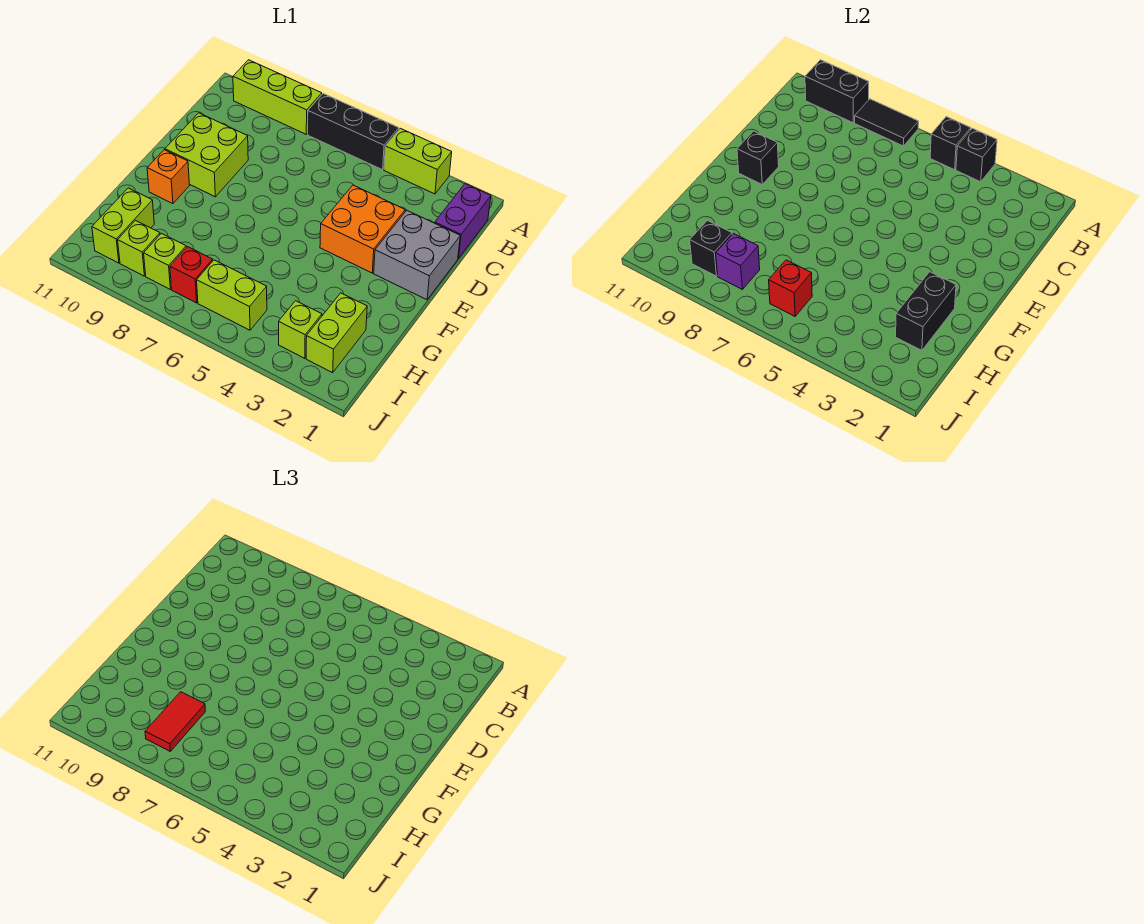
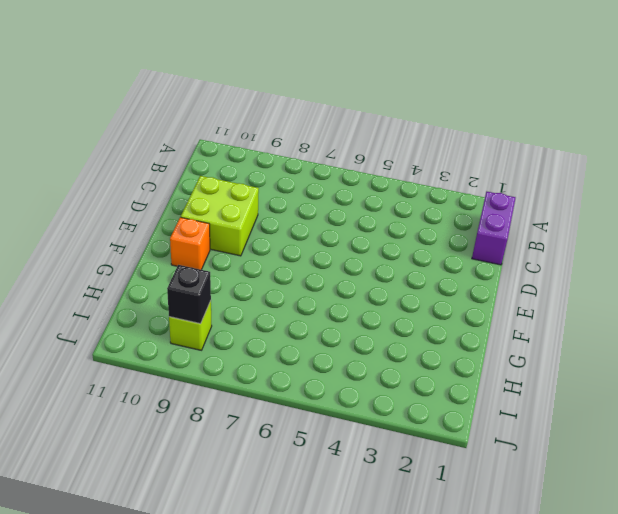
none -> lime brick A3:A4 level 1
none -> black brick A5:A7 level 1
none -> lime brick A8:A10 level 1

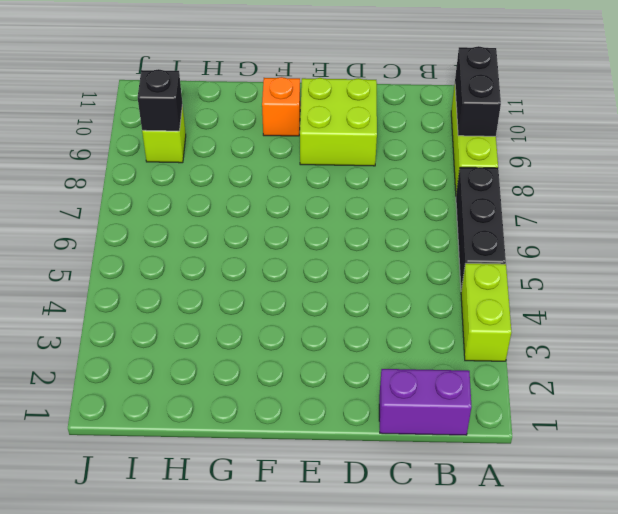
none -> grey brick D1:E2 level 1
none -> orange brick D3:E4 level 1
none -> lime brick H2:I2 level 1

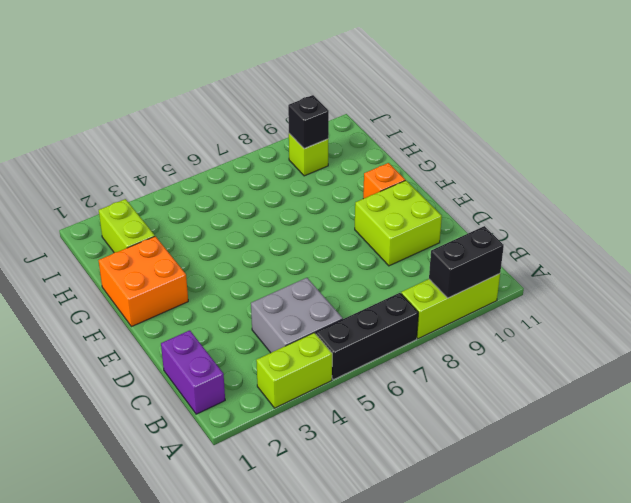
grey brick B4:C5 level 1 -> grey brick D1:E2 level 1
orange brick F1:G2 level 1 -> orange brick D3:E4 level 1
none -> lime brick H10:I10 level 1
none -> lime brick I3 level 1
none -> lime brick I5:I6 level 1

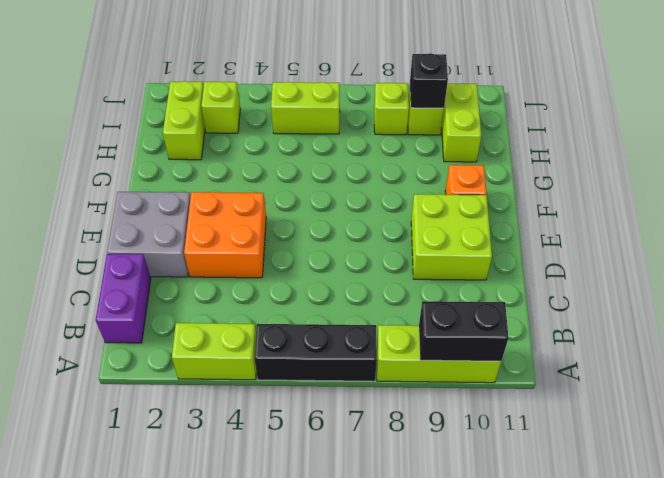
none -> red brick I7 level 1
none -> black brick A4 level 2
none -> black brick A5 level 2

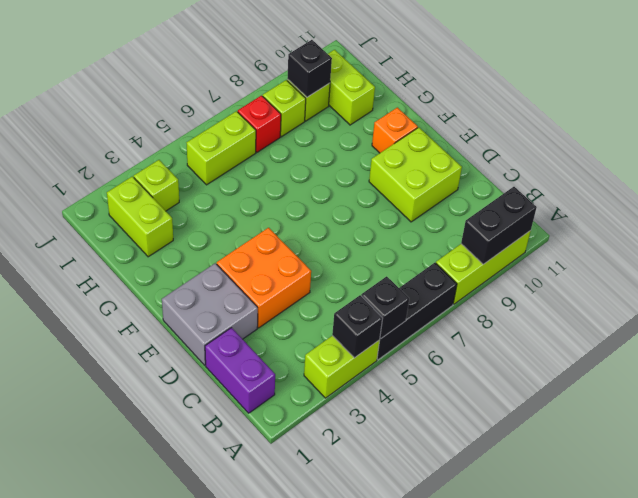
none -> black tile A7:A8 level 2
none -> black brick E10 level 2
none -> black brick G2:H2 level 2

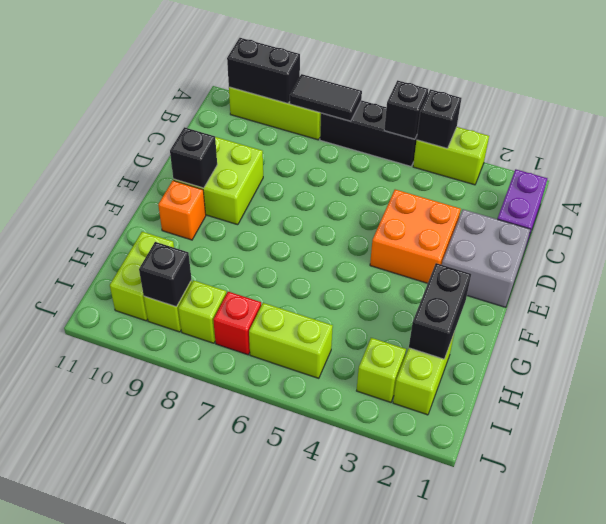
none -> red brick I6 level 2
none -> purple brick I8 level 2
none -> red tile H8:I8 level 3

